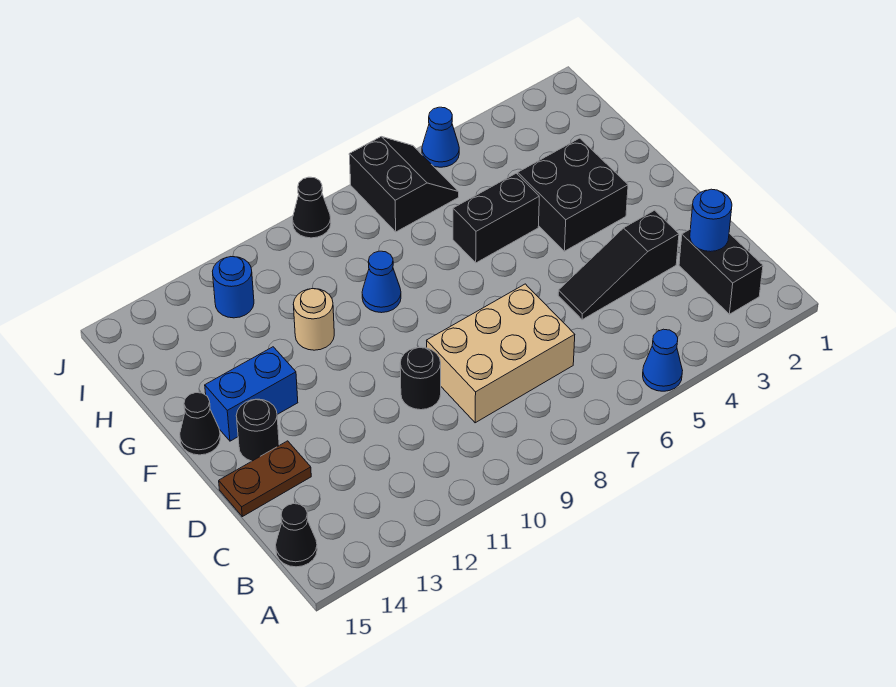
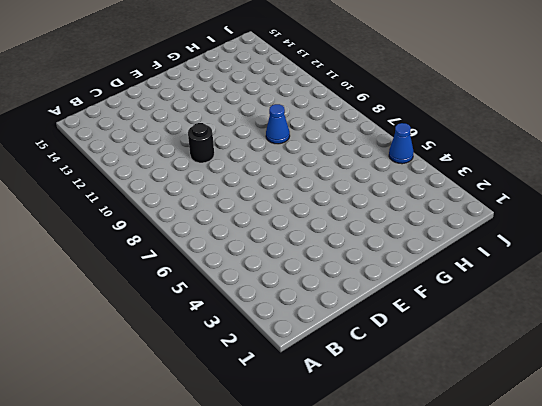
none -> blue cone A5 level 1
none -> black brick B2:C2 level 1
none -> black cone B15 level 1

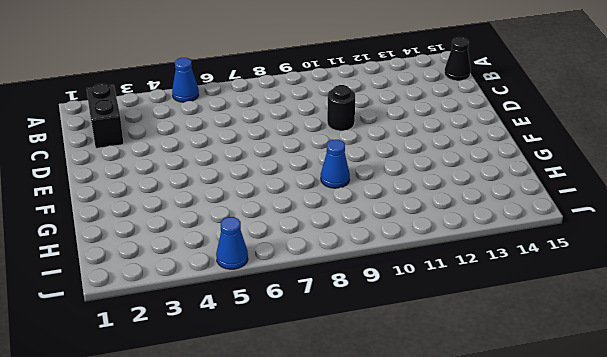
none -> tan brick C7:D9 level 1
none -> black slope D3:D5 level 1 top 3
none -> brown plate D14:D15 level 1

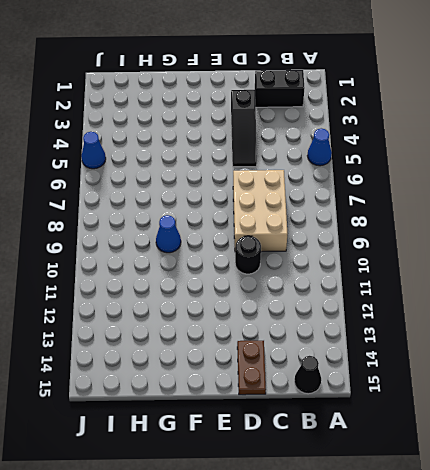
none -> black round brick E14 level 1
none -> black brick F3:G4 level 1
none -> blue brick F13:F14 level 1

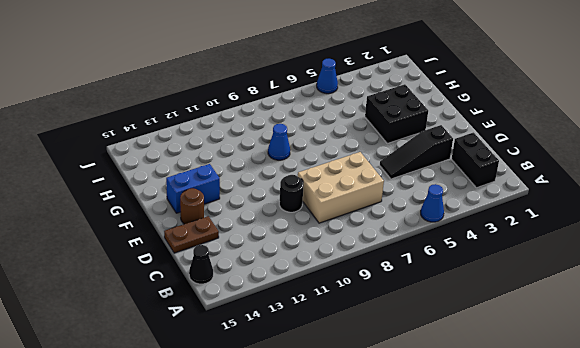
brown round brick E14 level 1 -> black round brick E14 level 1
none -> black cone F15 level 1
none -> black brick G5:G6 level 1
none -> tan round brick G11 level 1

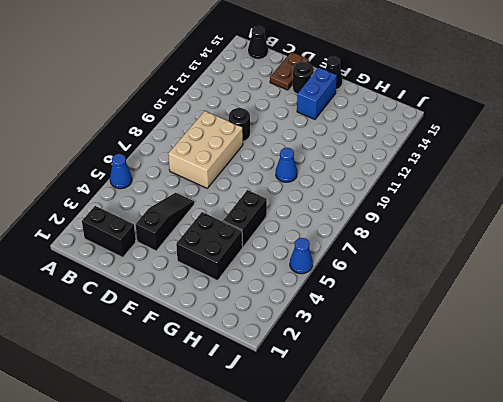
none -> tan round brick G11 level 1
none -> black slope I6:J7 level 1 top 7
none -> blue round brick I12 level 1

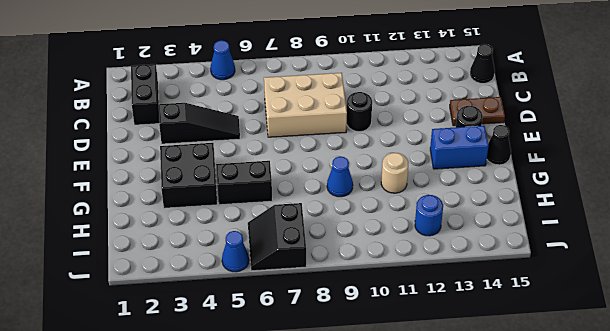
none -> black cone J9 level 1
none -> blue round brick C2 level 2

